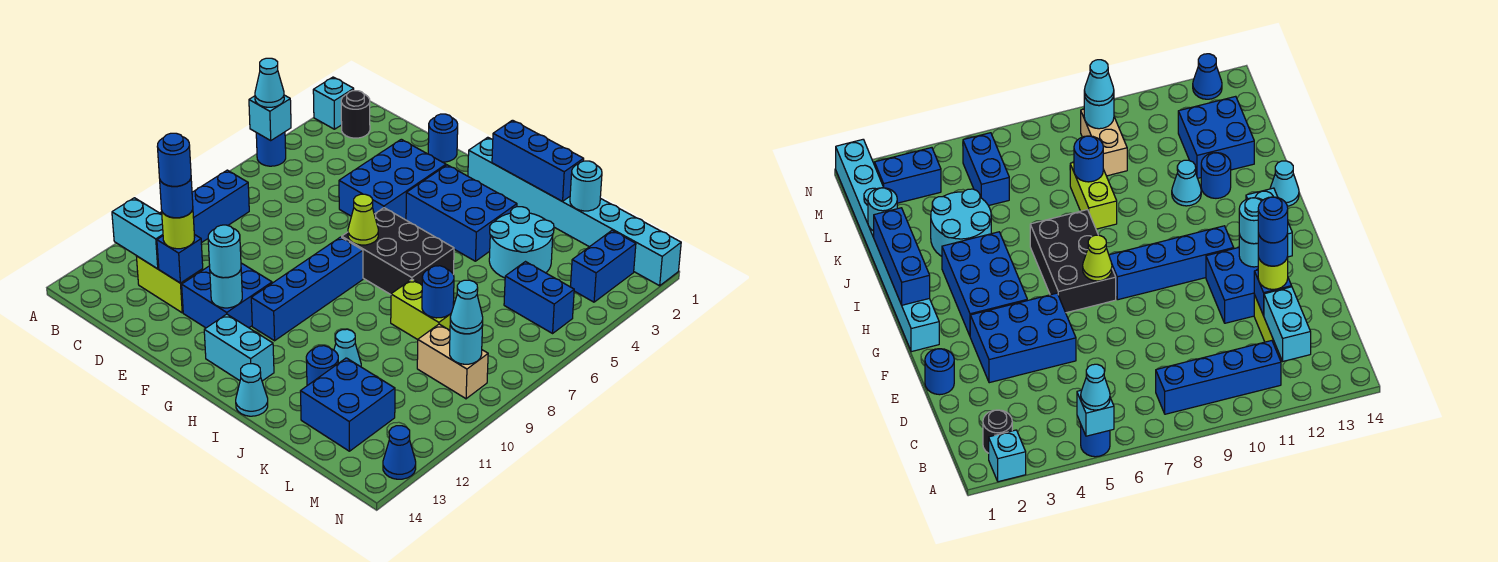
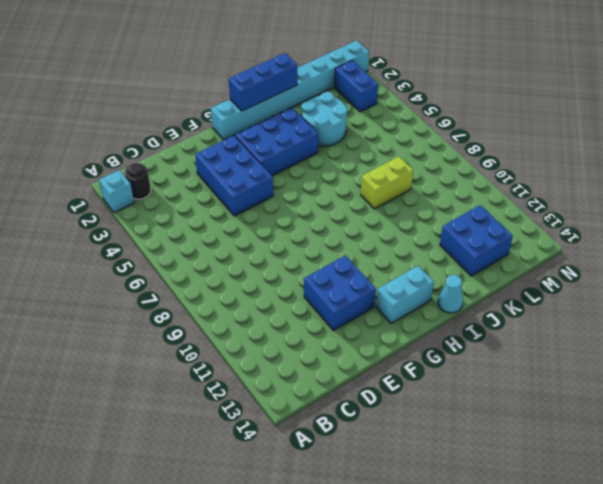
none -> blue round brick A5 level 1
none -> blue brick B8:B11 level 1
none -> lime brick C12:D12 level 1
none -> blue round brick E1 level 1

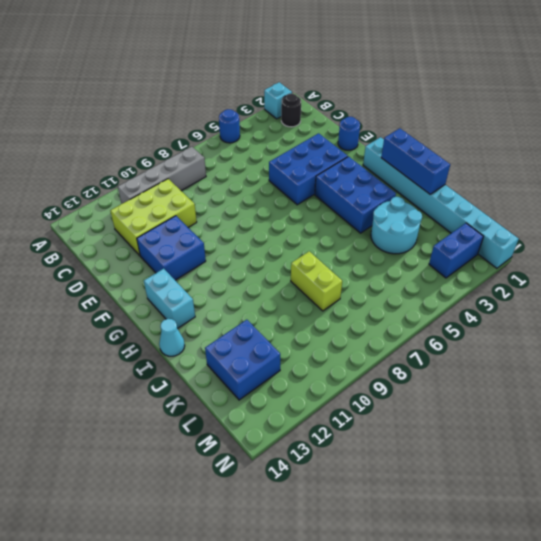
grey brick B8:B11 level 1 -> blue brick B8:B11 level 1
lime brick C10:D12 level 1 -> lime brick C12:D12 level 1
none -> black brick G6:I7 level 1
none -> blue brick G8:G11 level 1
none -> cyan cone J11 level 1
none -> blue round brick J12 level 1

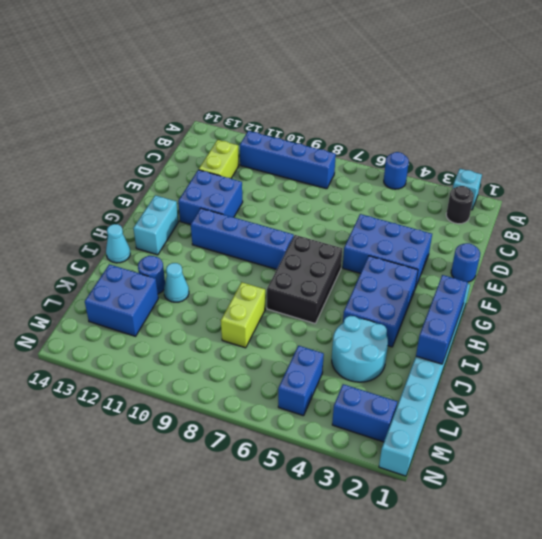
none -> tan brick L9:M9 level 1
none -> blue cone N13 level 1
none -> cyan brick A5 level 2
none -> cyan brick B12:C12 level 2

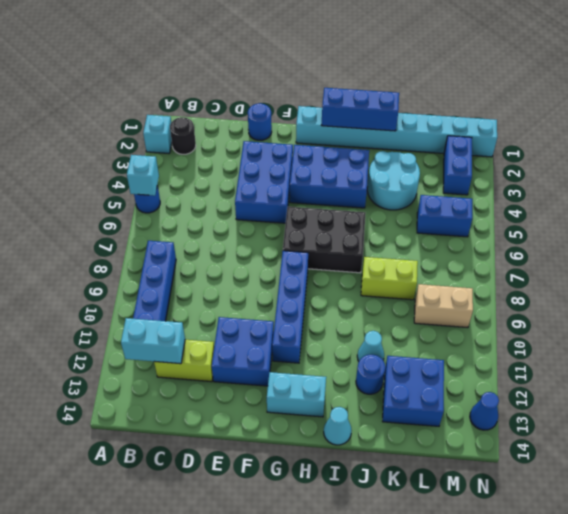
none -> blue brick D12 level 2
none -> cyan round brick F12 level 2
none -> lime cone G7 level 2
none -> cyan round brick K1 level 2

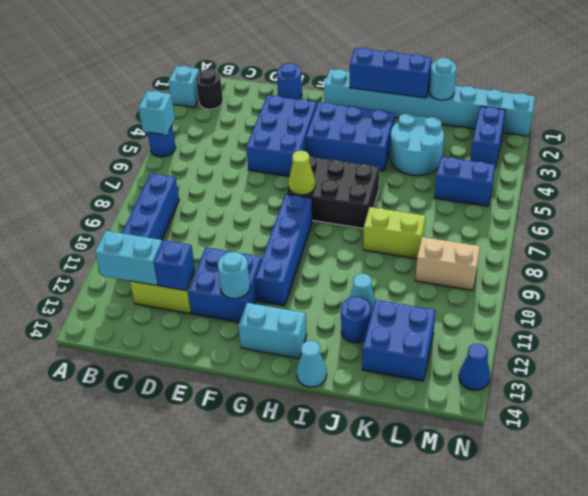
none -> blue round brick K8 level 2
none -> cyan round brick M9 level 2
none -> cyan cone A5 level 3
none -> lime round brick D12 level 3

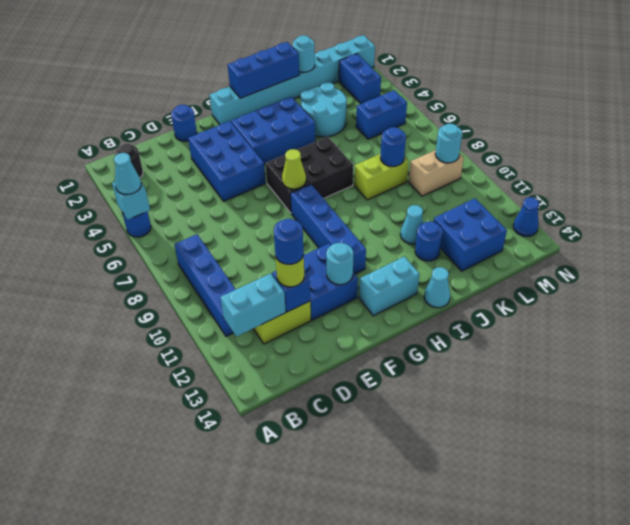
none -> cyan brick A2 level 1
none -> cyan round brick F12 level 3
none -> cyan cone M9 level 3
none -> blue round brick D12 level 5

